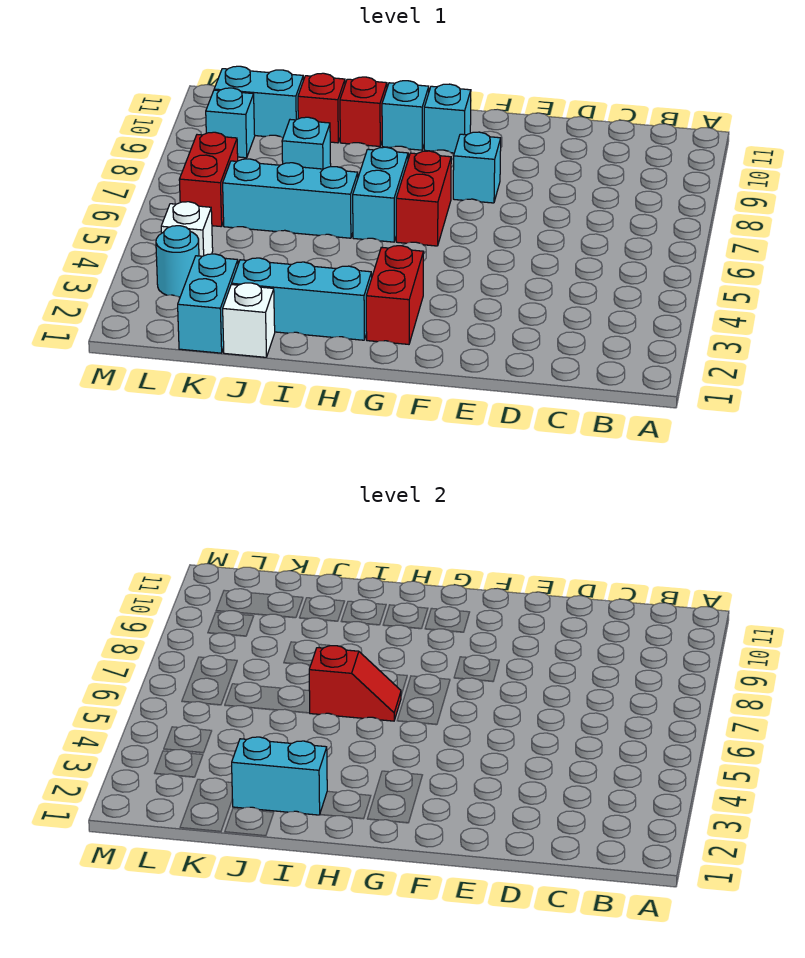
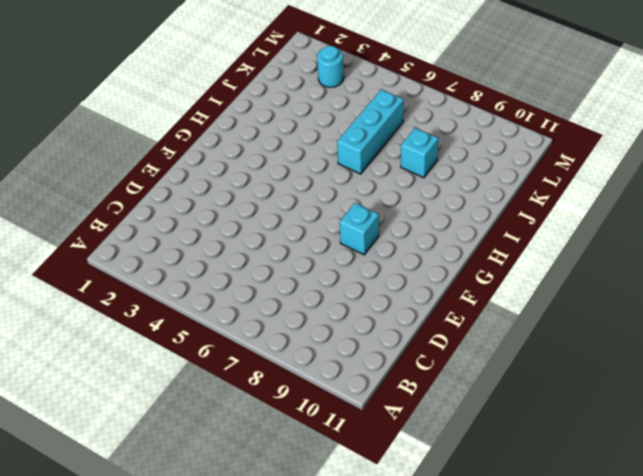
none -> red brick G2:G3 level 1
none -> red brick G6:G7 level 1
none -> cyan brick G10 level 1

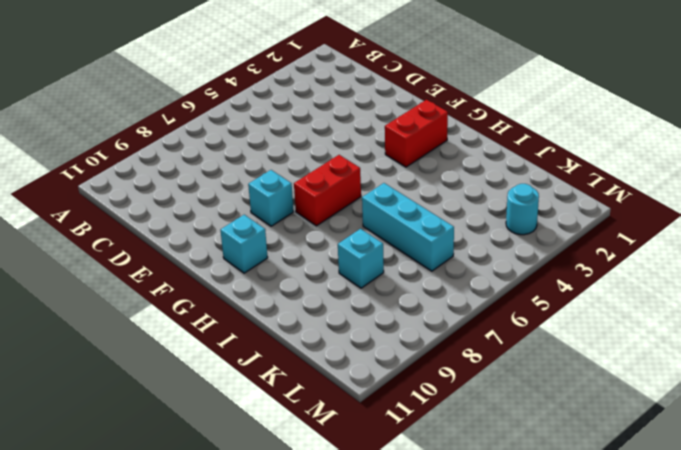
none -> cyan brick H2:J2 level 1
none -> cyan brick H6:H7 level 1
none -> cyan brick H10 level 1

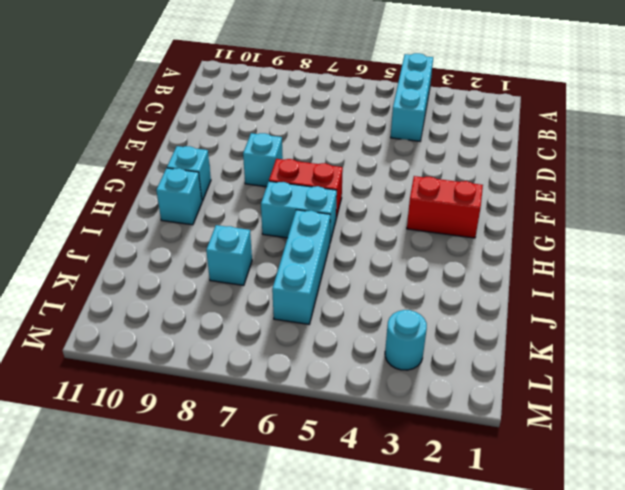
cyan brick A4:C4 level 1 -> cyan brick H2:J2 level 1
none -> red brick I10 level 1
none -> white brick J1 level 1
none -> red brick J10 level 1

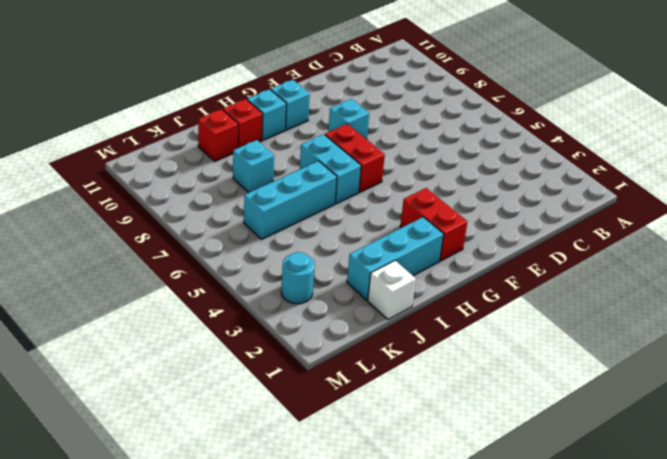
none -> cyan brick K1:K2 level 1
none -> cyan brick K10:L10 level 1
none -> white brick L4 level 1

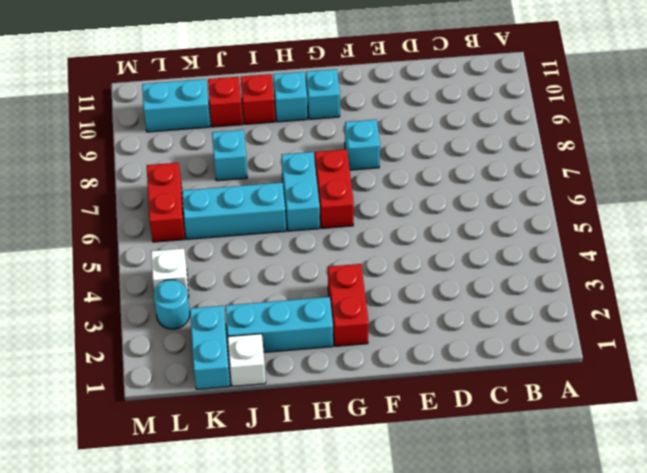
none -> cyan brick L9 level 1
none -> red slope H6:I6 level 2 top I
none -> cyan brick I2:J2 level 2

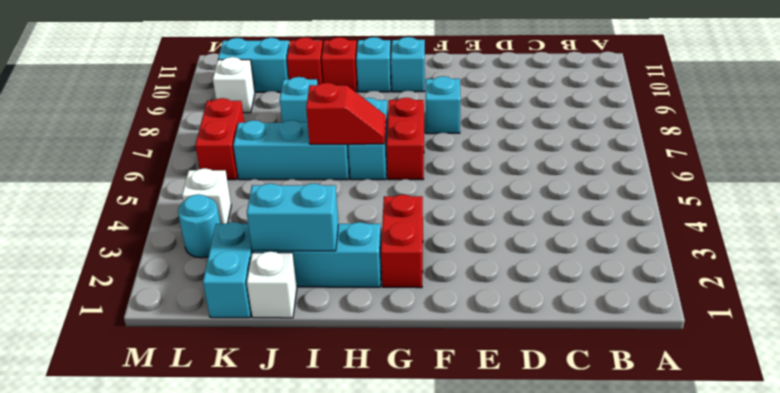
white brick L9 level 1 -> cyan brick L9 level 1

